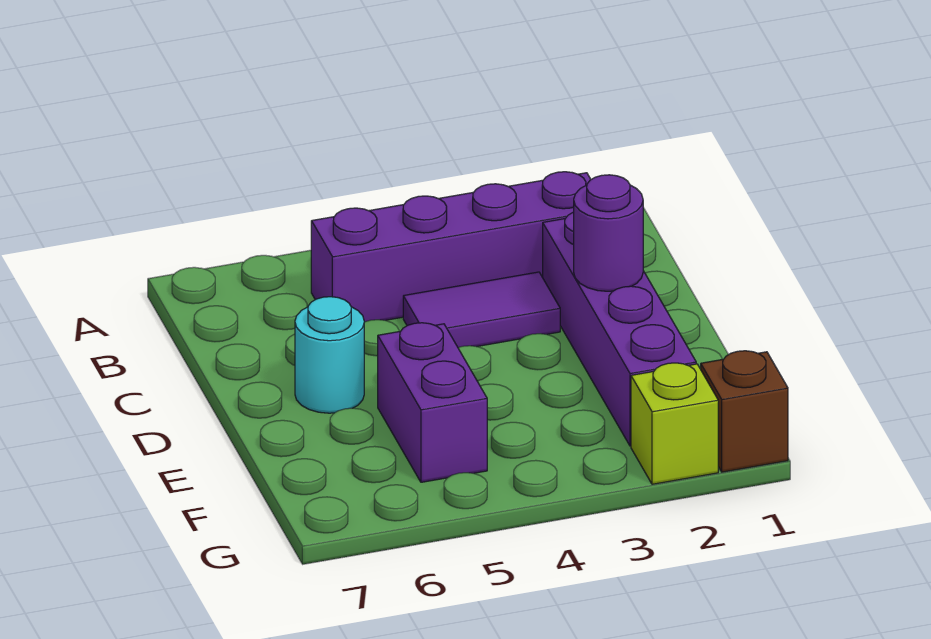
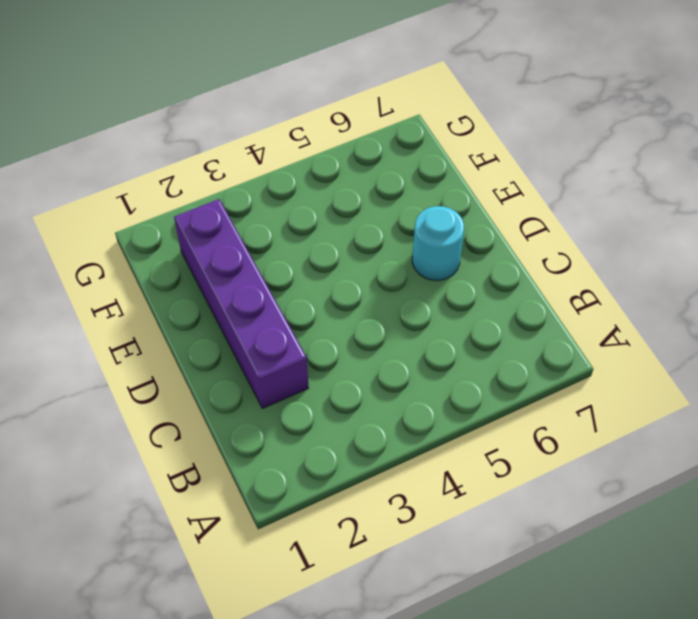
none -> purple brick B2:B5 level 1
none -> purple tile C3:C4 level 1

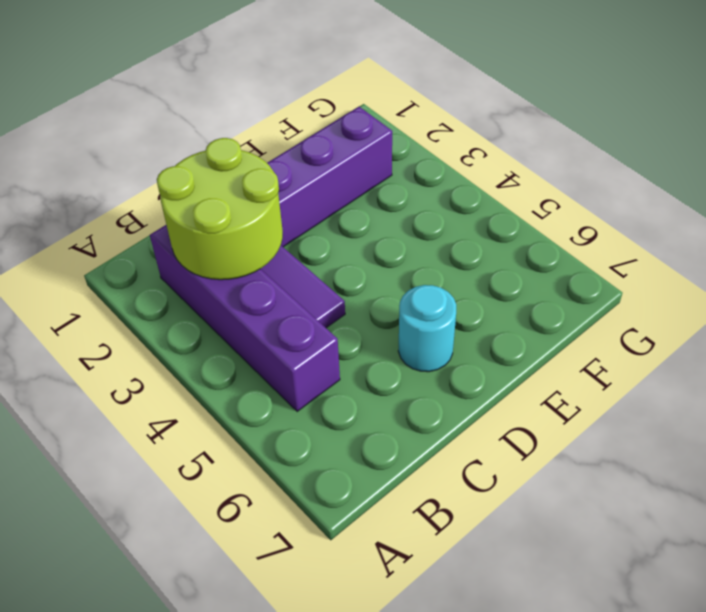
lime round brick B2:C3 level 2 -> none
none -> purple brick E5:F5 level 1
none -> brown brick G1 level 1

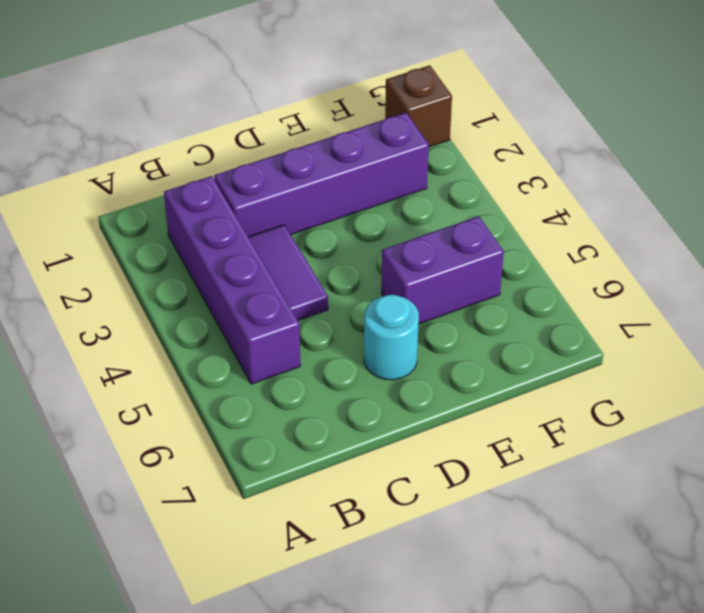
none -> lime brick G2 level 1
none -> purple round brick D2 level 2

